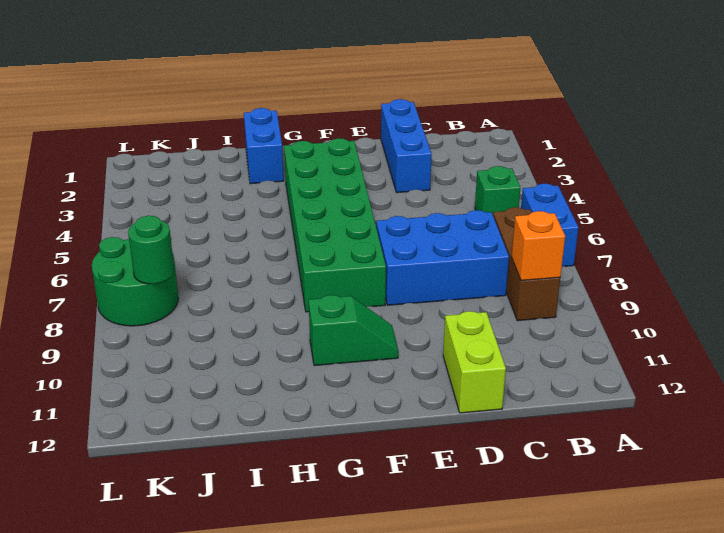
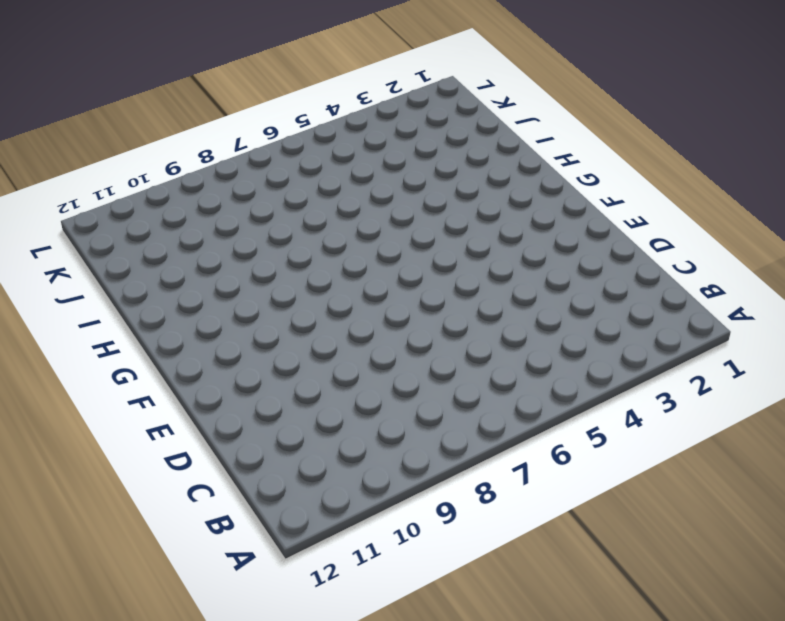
none -> blue brick A6:A7 level 1
none -> green brick B5 level 1
none -> brown brick B7:B9 level 1

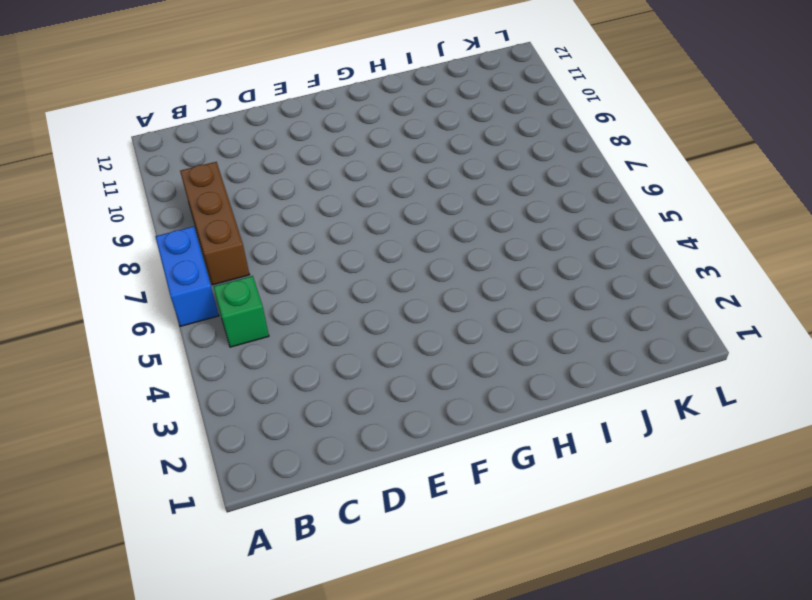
none -> blue brick C7:E8 level 1
none -> blue brick D1:D3 level 1
none -> lime brick D11:D12 level 1

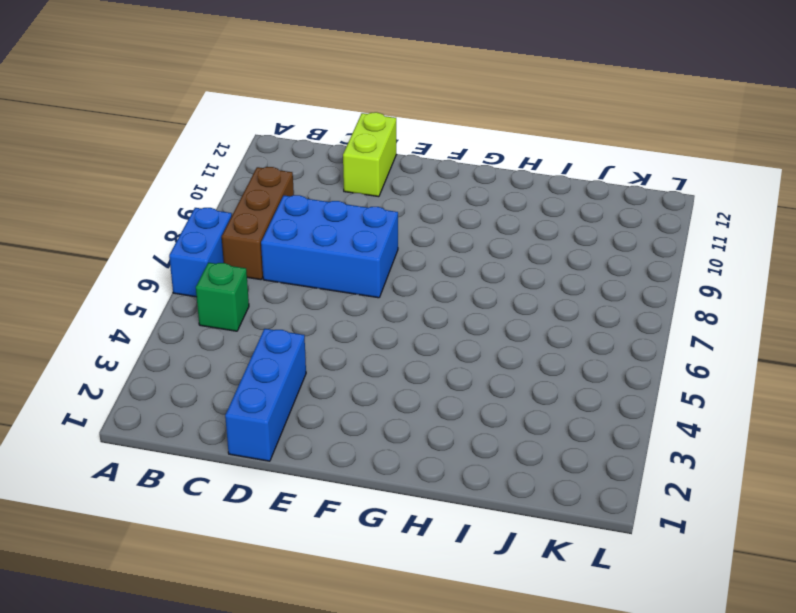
none -> green brick F3:G8 level 1
none -> green slope F10:G10 level 1 top G
none -> blue brick H1:H2 level 1

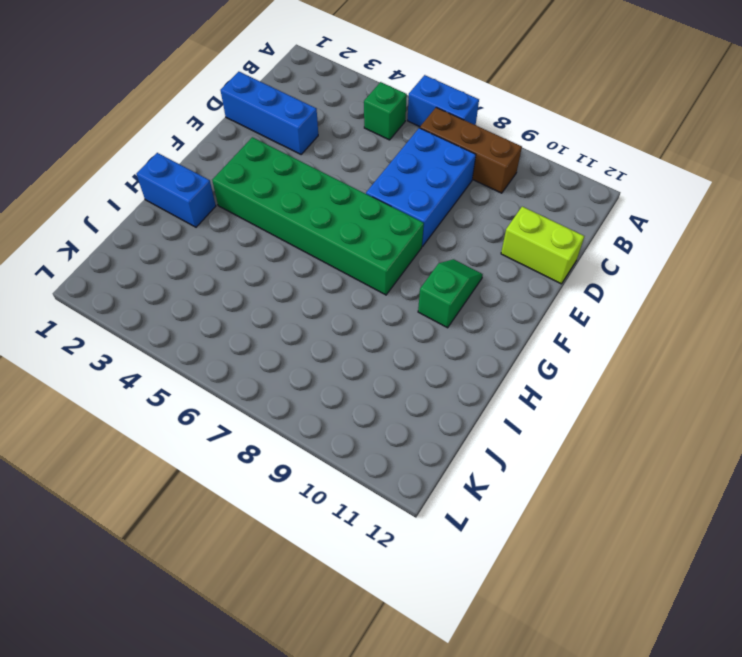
none -> green round brick K7:L8 level 1
none -> orange brick B9 level 2
none -> green round brick K8 level 2

